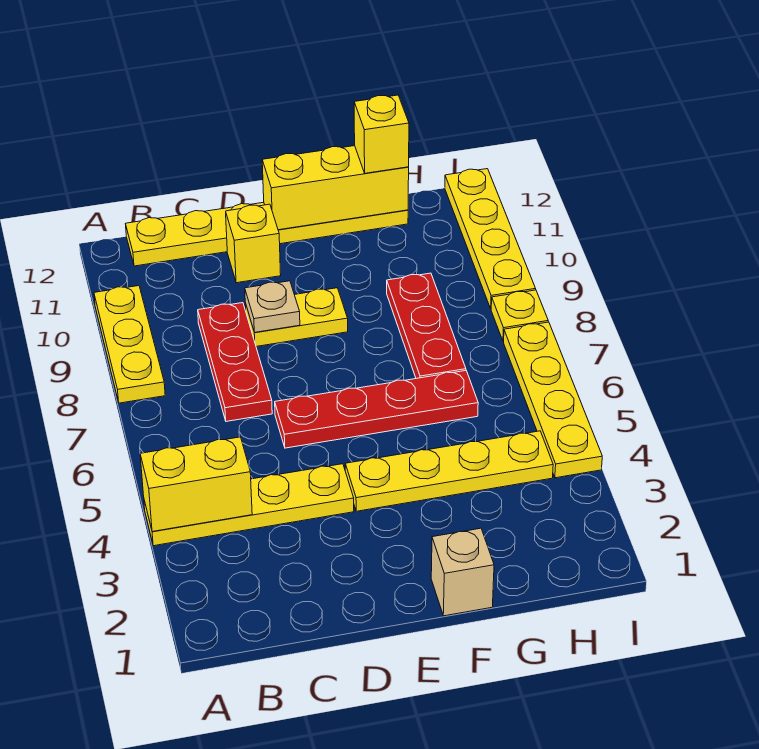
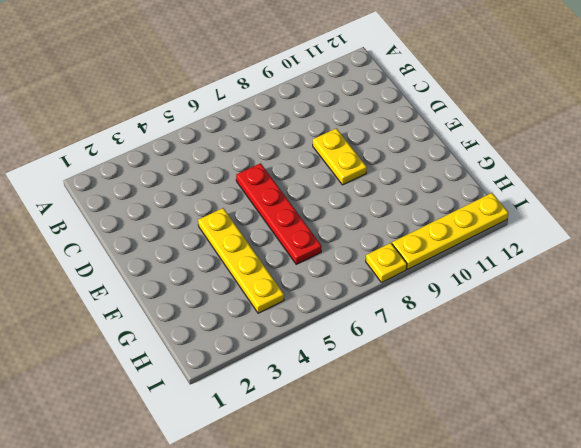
none -> yellow plate A4:D4 level 1
none -> yellow plate A8:A10 level 1
none -> yellow plate B12:G12 level 1

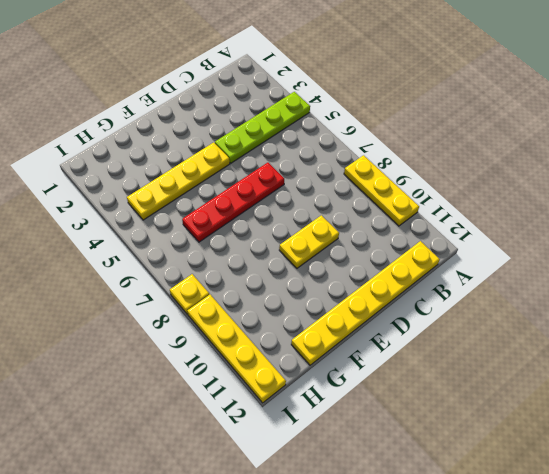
lime plate A4:D4 level 1 -> yellow plate A4:D4 level 1
none -> red plate C7:C9 level 1
none -> yellow brick D11 level 1
none -> tan brick F1 level 1

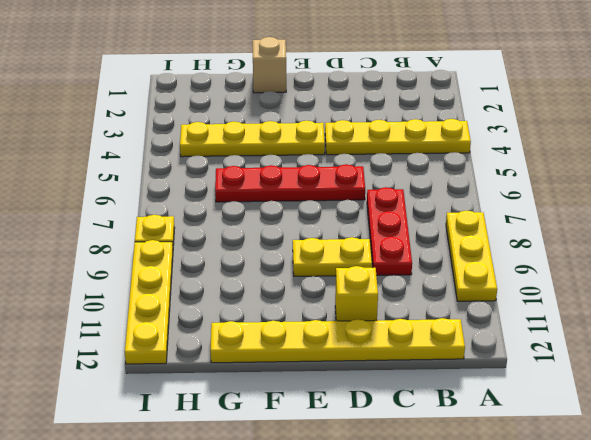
none -> red plate G7:G9 level 1
none -> yellow plate I4:I7 level 1
none -> yellow brick A4:B4 level 2

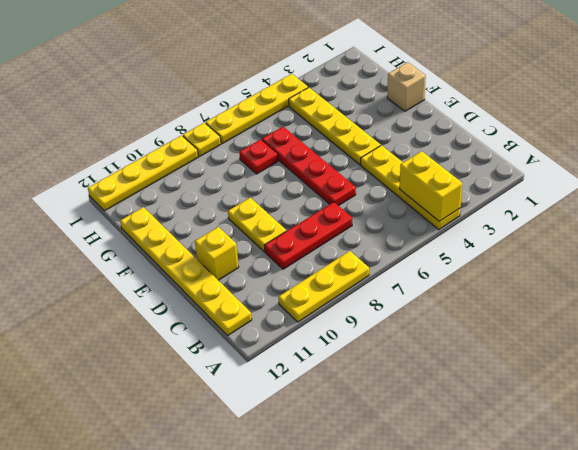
red plate G7 level 1 -> red plate G7:G9 level 1
none -> tan plate D9 level 2
none -> yellow brick E12:G12 level 2
none -> yellow brick G12 level 3

